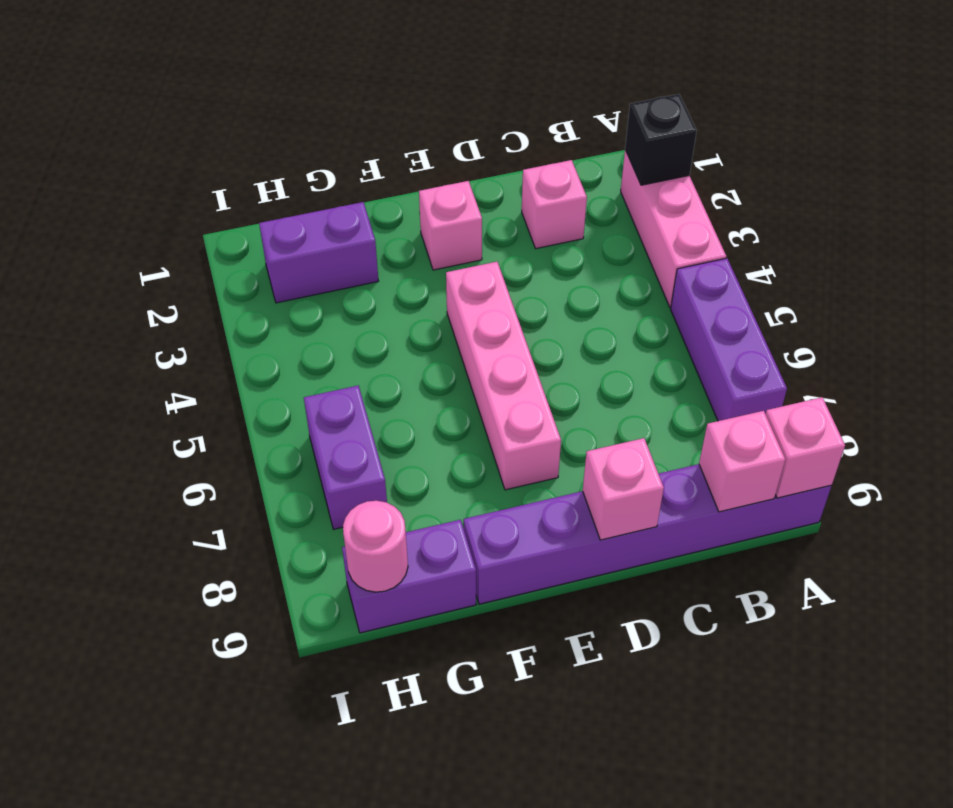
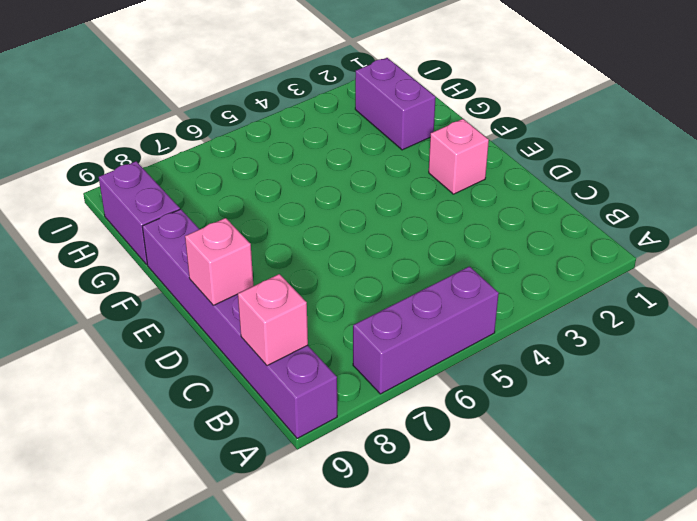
none -> pink brick A2:A4 level 1
none -> pink brick C2 level 1
none -> pink brick E4:E7 level 1

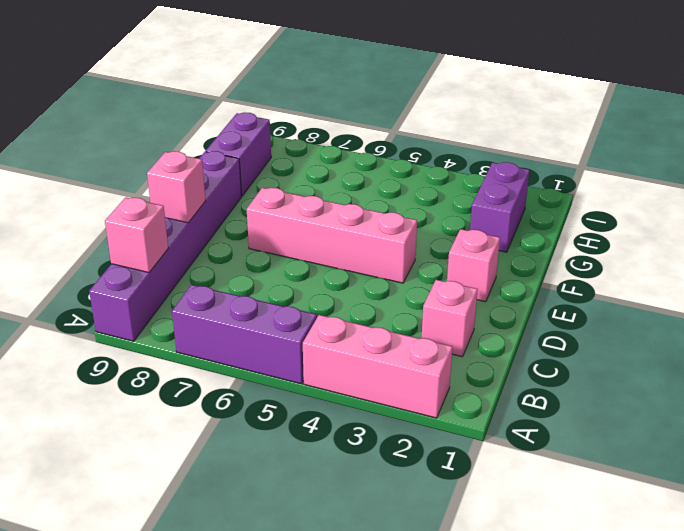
none -> purple brick H6:H7 level 1
none -> black brick A2 level 2
none -> pink brick A9 level 2

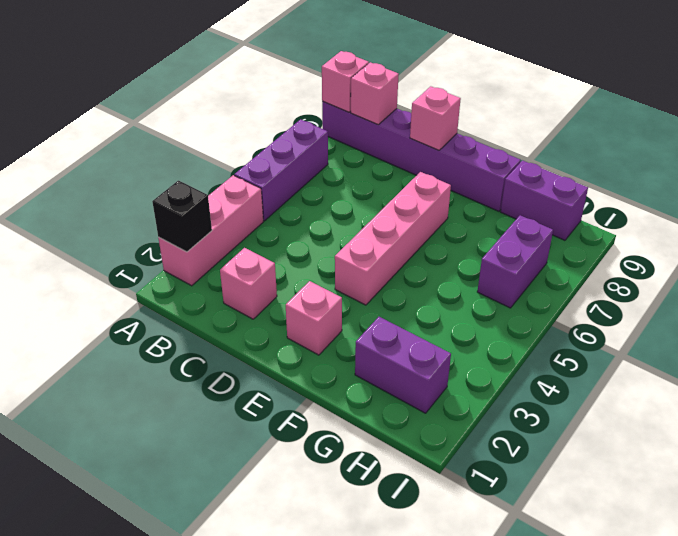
none -> pink round brick H9 level 2

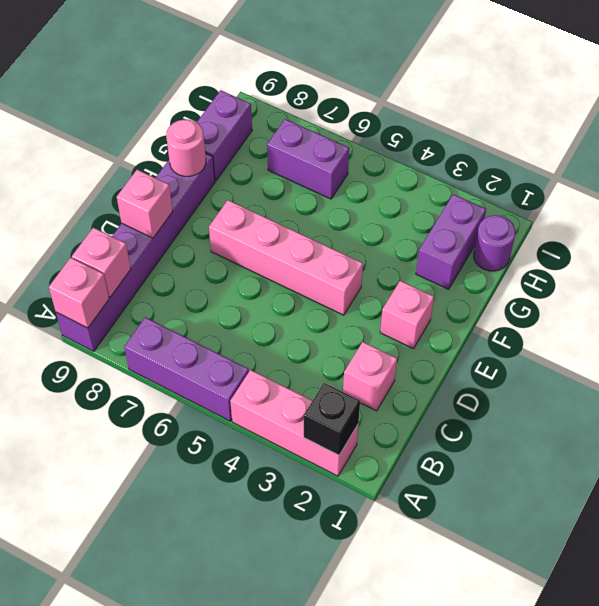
pink round brick F9 level 2 -> pink round brick H9 level 2
purple round brick H1 level 1 -> none

